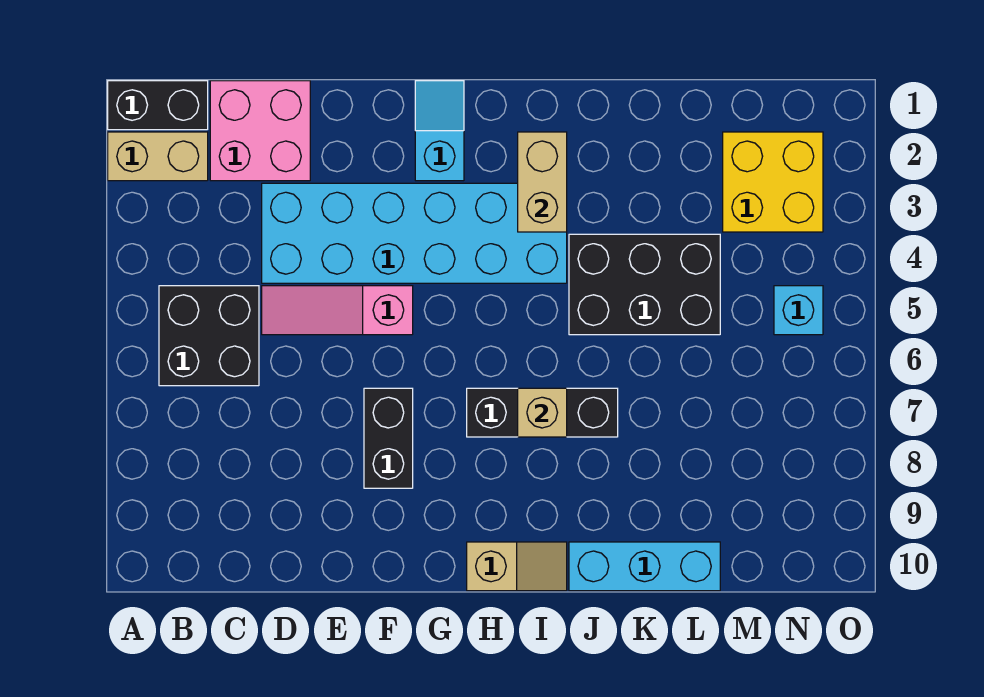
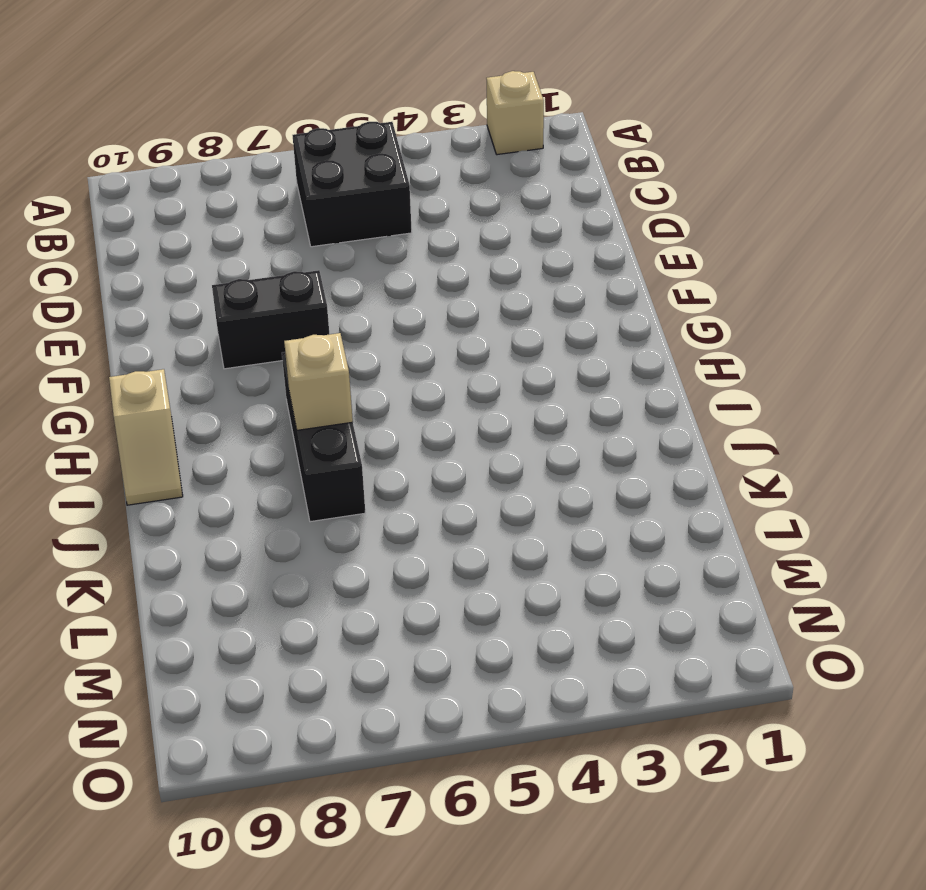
tan brick A2 level 1 -> tan brick A2:B2 level 1
none -> black brick A1:B1 level 1
none -> pink brick C1:D2 level 1
none -> cyan brick D3:I4 level 1

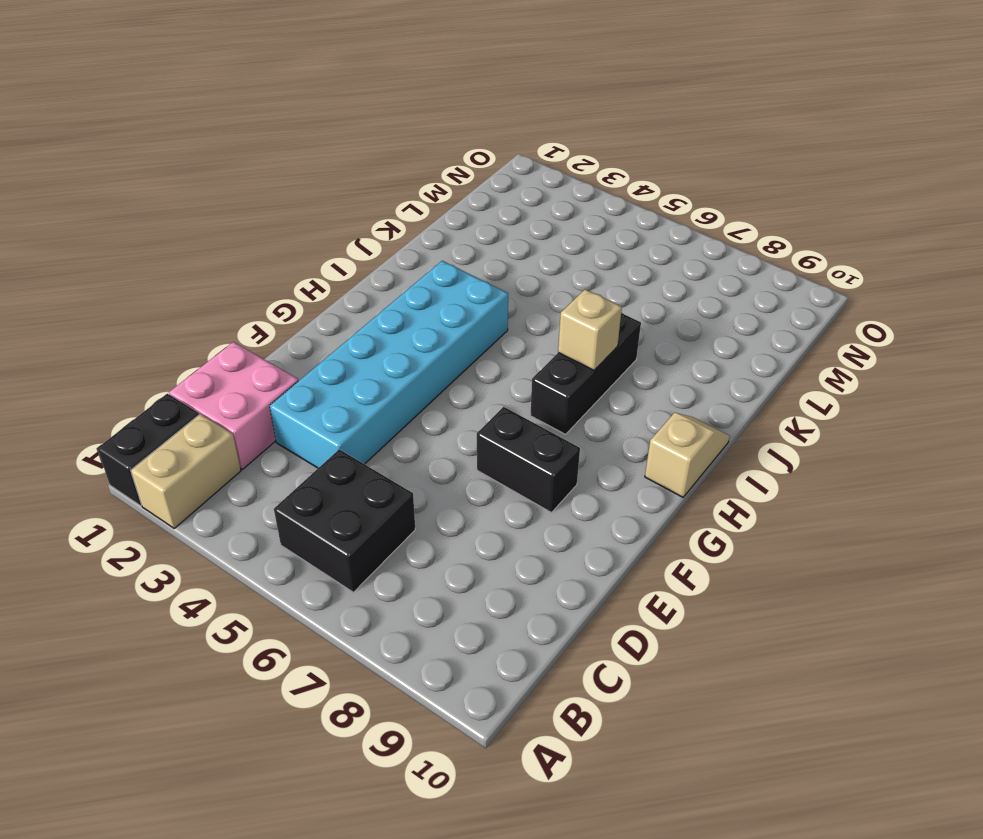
none -> pink slope D5:F5 level 1 top F
none -> cyan slope G1:G2 level 1 top 2
none -> black brick J4:L5 level 1

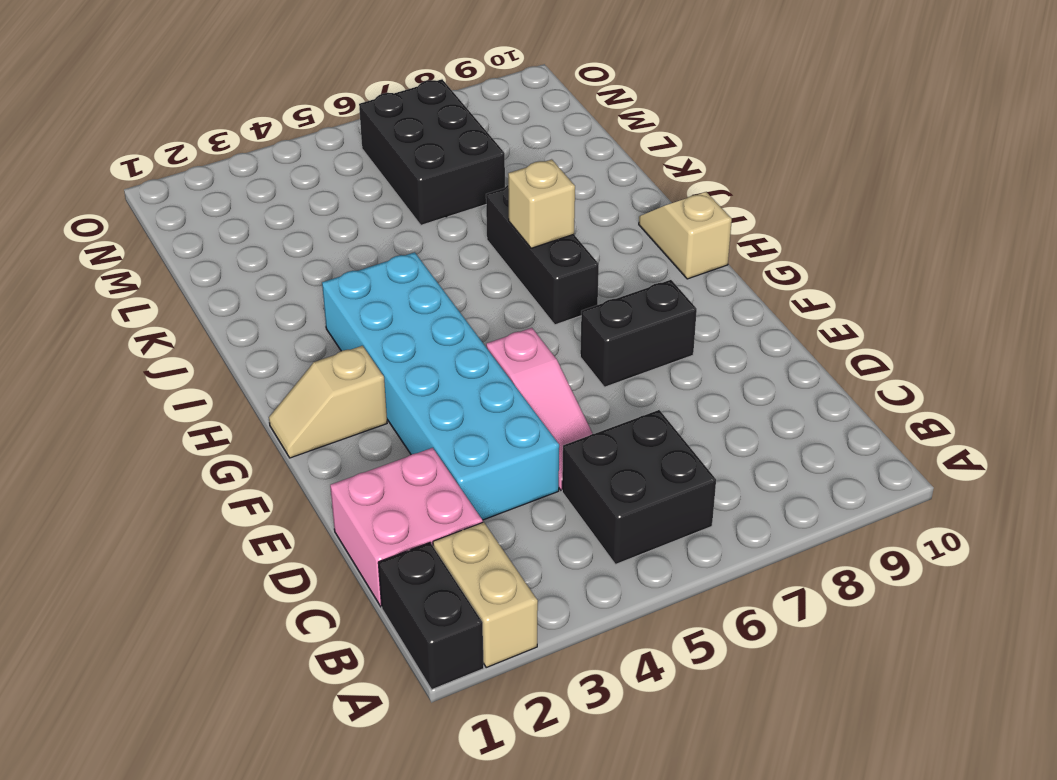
tan slope G1:G2 level 1 top 2 -> cyan slope G1:G2 level 1 top 2
black brick L6:N7 level 1 -> black brick J4:L5 level 1
none -> cyan brick J10:L10 level 1
none -> yellow brick M2:N3 level 1
none -> cyan brick N5 level 1

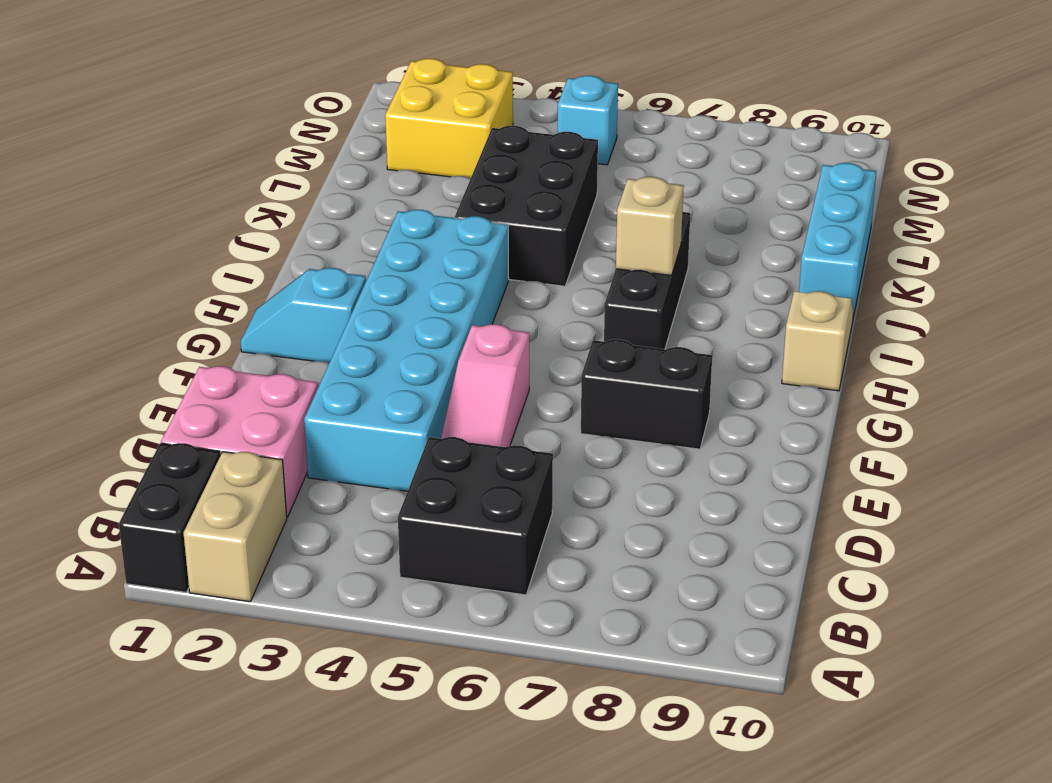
none -> tan brick I2:I3 level 2

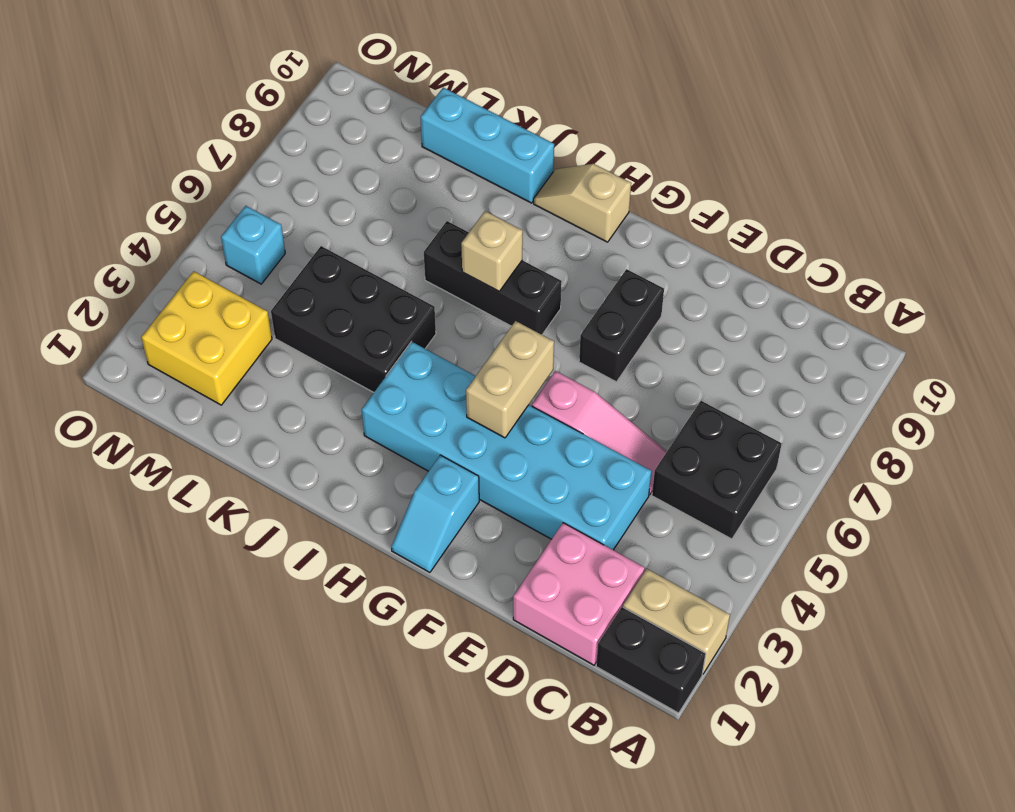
tan brick G4:G5 level 2 -> tan brick I2:I3 level 2

